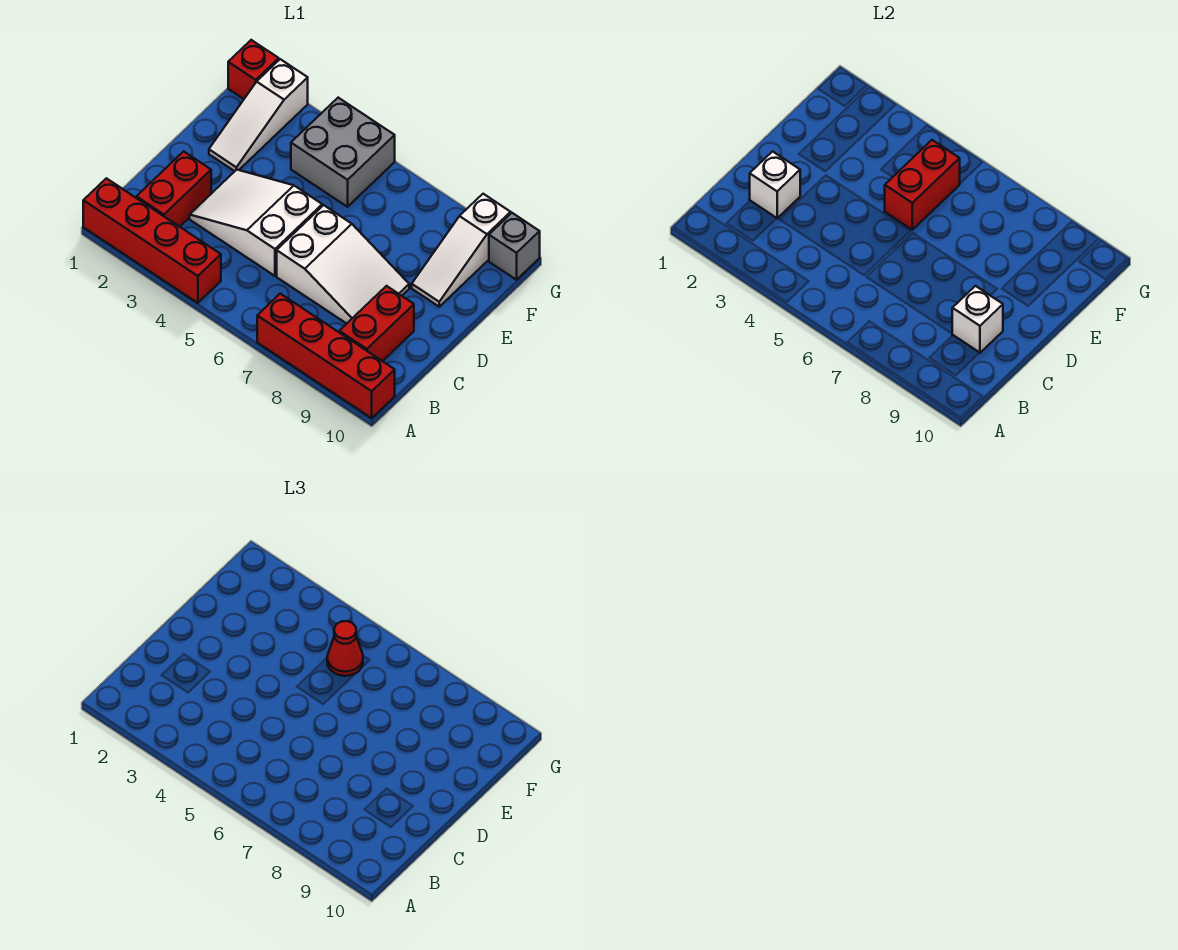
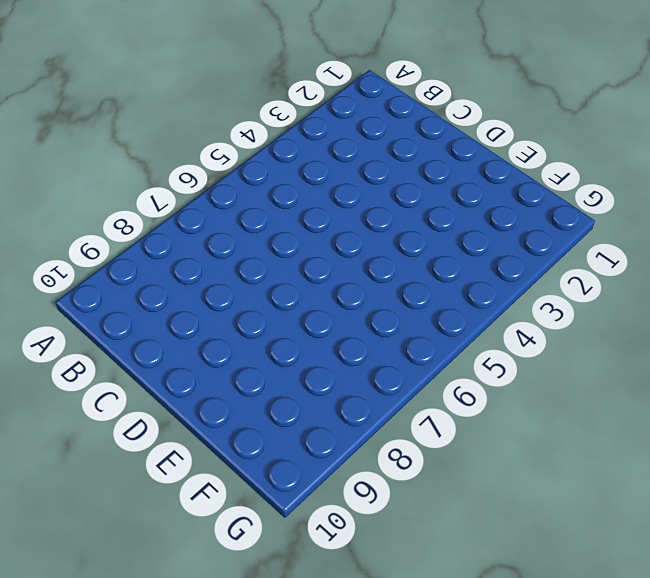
none -> red brick A1:A4 level 1
none -> red brick A7:A10 level 1
none -> red brick B2:C2 level 1

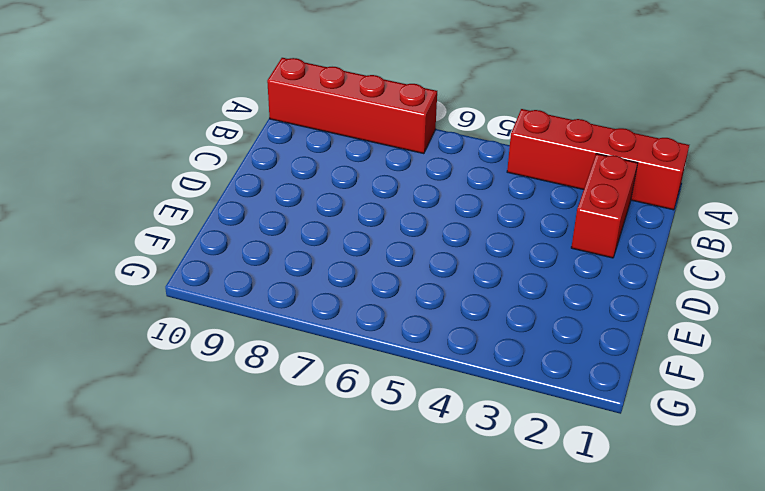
none -> red brick B9:C9 level 1
none -> white slope C3:D5 level 1 top 5
none -> white slope C6:D8 level 1 top 6

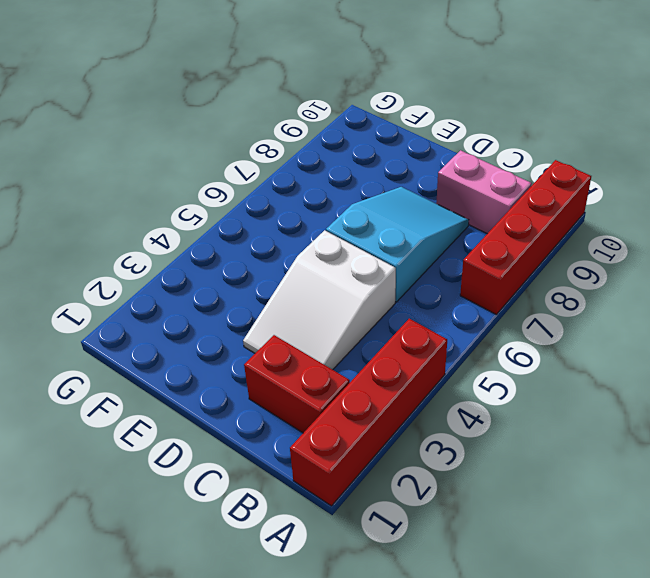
pink brick B9:C9 level 1 -> red brick B9:C9 level 1
cyan slope C6:D8 level 1 top 6 -> white slope C6:D8 level 1 top 6
none -> white slope E2:G2 level 1 top G
none -> white slope E9:G9 level 1 top G
none -> grey brick F4:G5 level 1

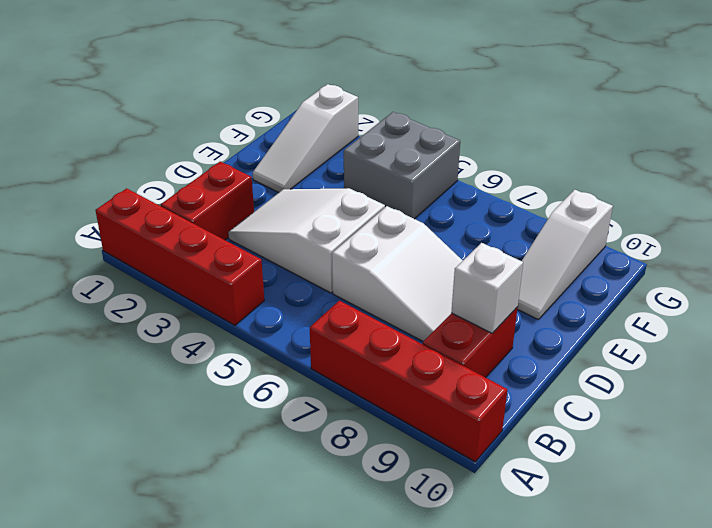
none -> red brick G1 level 1
none -> grey brick G10 level 1
none -> white brick C2 level 2

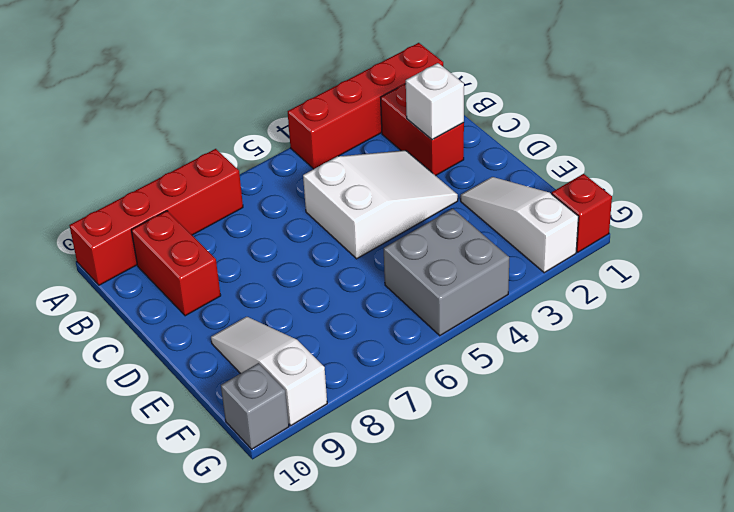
none -> white slope C6:D8 level 1 top 6
none -> white brick C9 level 2
none -> red brick E5:F5 level 2

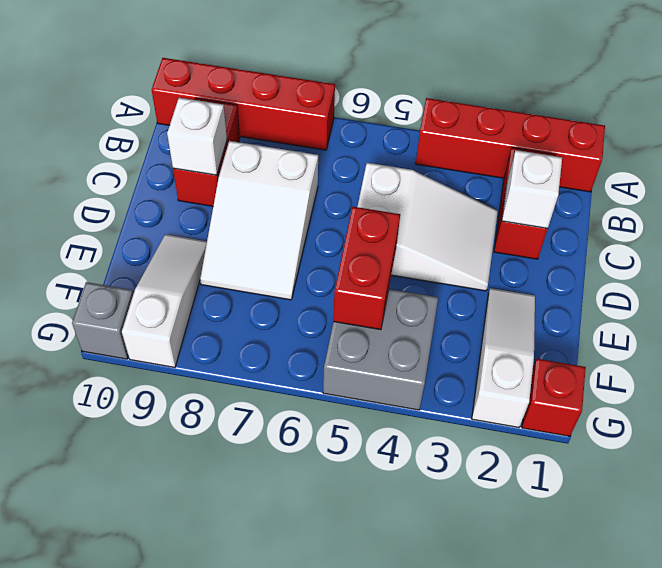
white slope C7:E8 level 1 top C -> white slope C6:D8 level 1 top 6
none -> red cone F5 level 3

